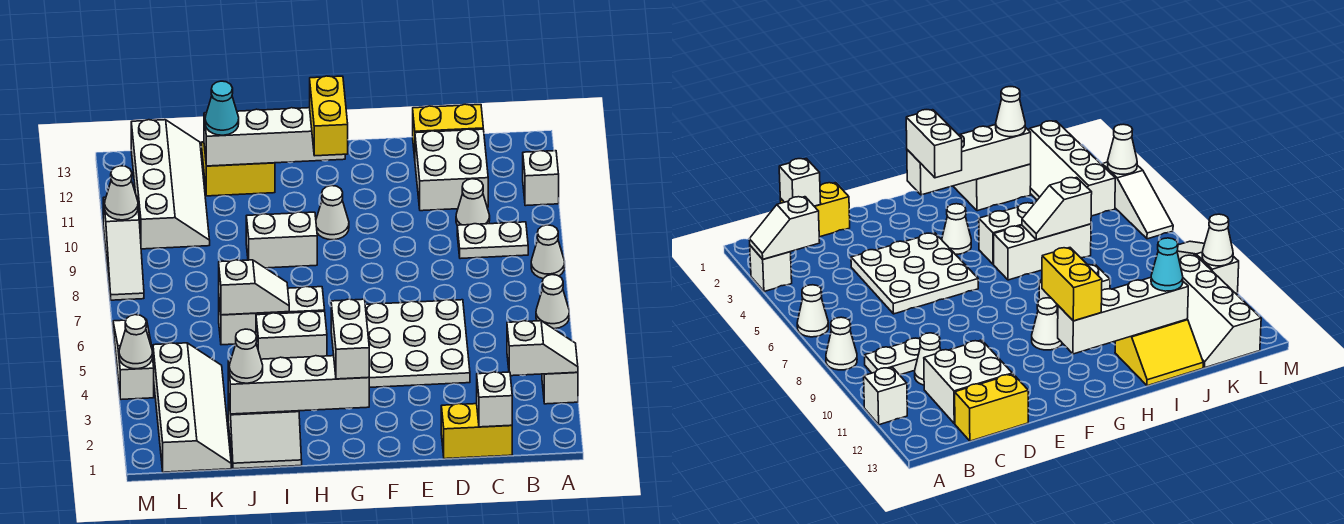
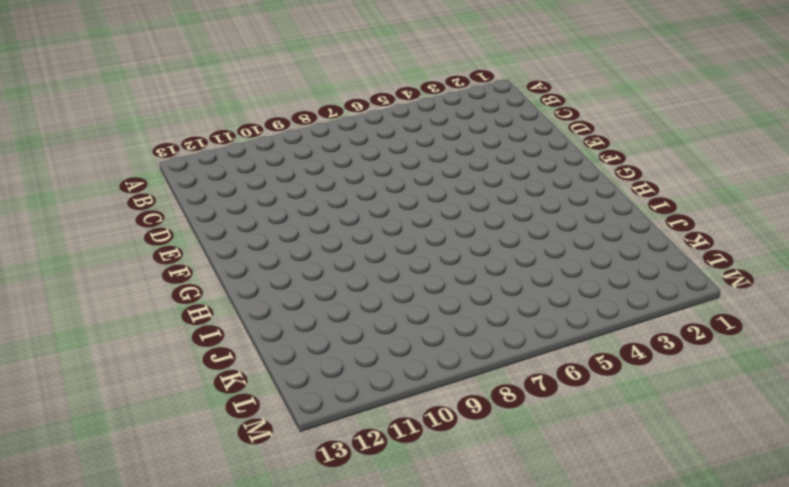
none -> white brick A3 level 1
none -> white cone A6 level 1
none -> white cone A8 level 1
none -> white brick A11 level 1

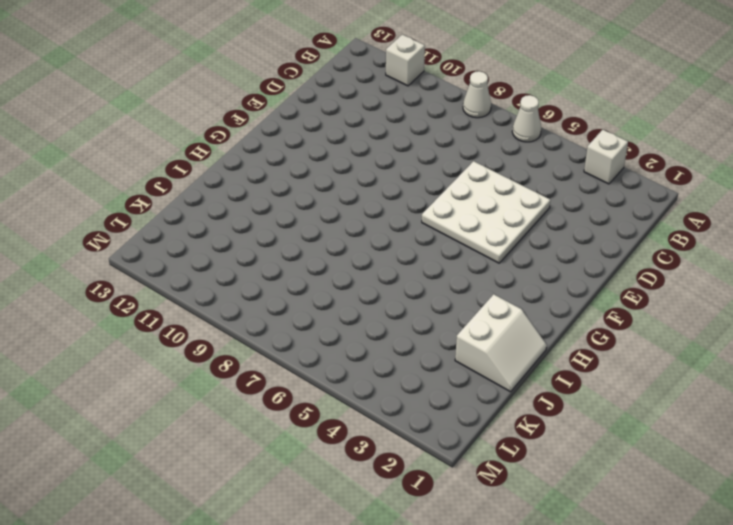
none -> white plate B9:C9 level 1
none -> yellow brick C1:D1 level 1
none -> white cone C10 level 1
none -> white brick C11:D12 level 1

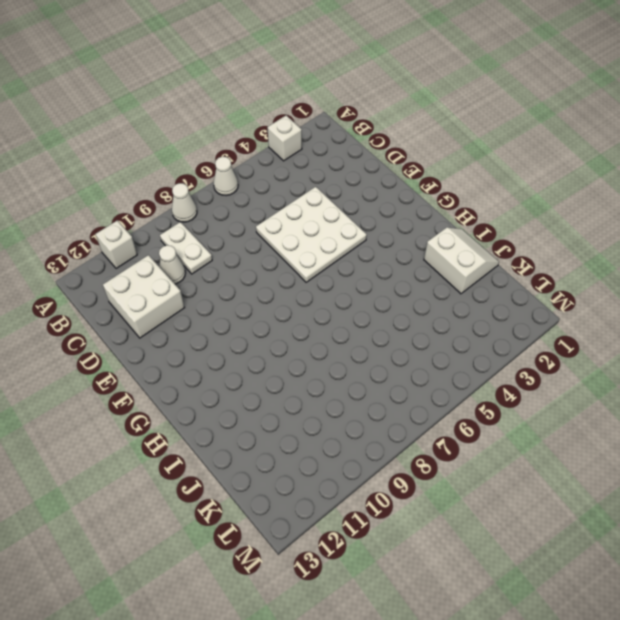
none -> yellow brick C1:D1 level 1
none -> yellow brick C13:D13 level 1
none -> white cone G4 level 1
none -> white cone G10 level 1

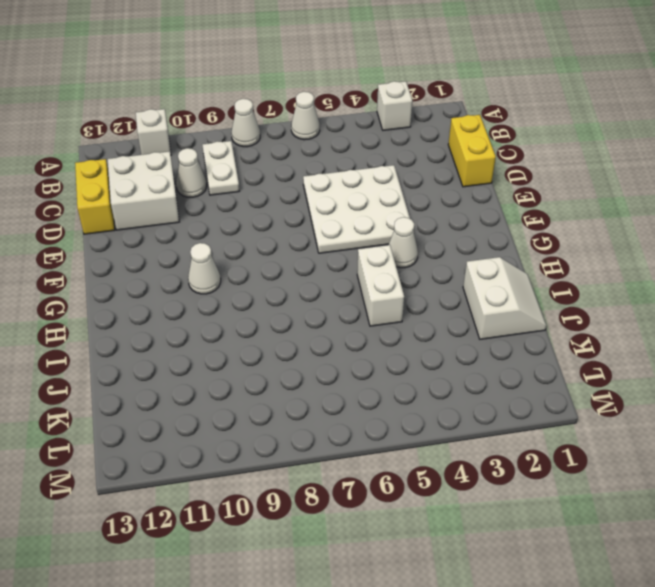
none -> white brick H6:J6 level 1
none -> white brick H9:I9 level 1
none -> yellow slope I12:J13 level 1 top 12
none -> white slope K1:L4 level 1 top L

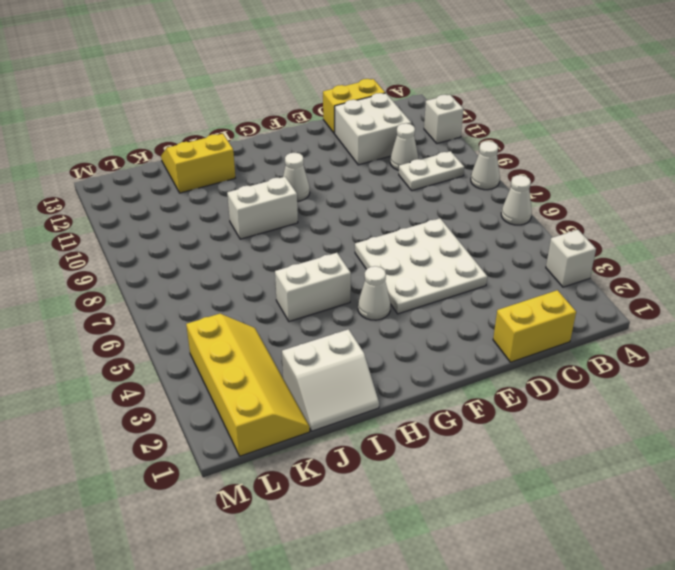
yellow slope K1:L4 level 1 top L -> white slope K1:L4 level 1 top L
none -> white brick H6:J6 level 1
none -> white slope K10:L13 level 1 top L
none -> white slope M4:M6 level 1 top 4
none -> white slope M8:M10 level 1 top 10

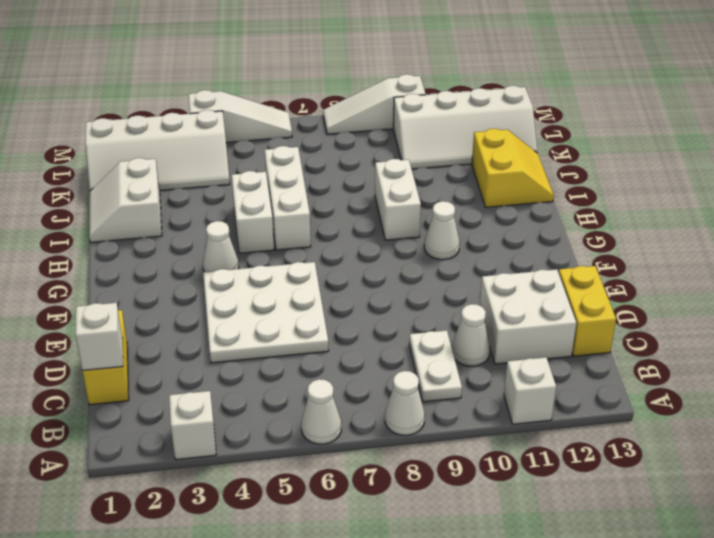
none -> white slope A3:B3 level 2 top B
none -> white brick G2:J2 level 2
none -> white brick G12:J12 level 2
none -> white slope I6:J6 level 2 top J

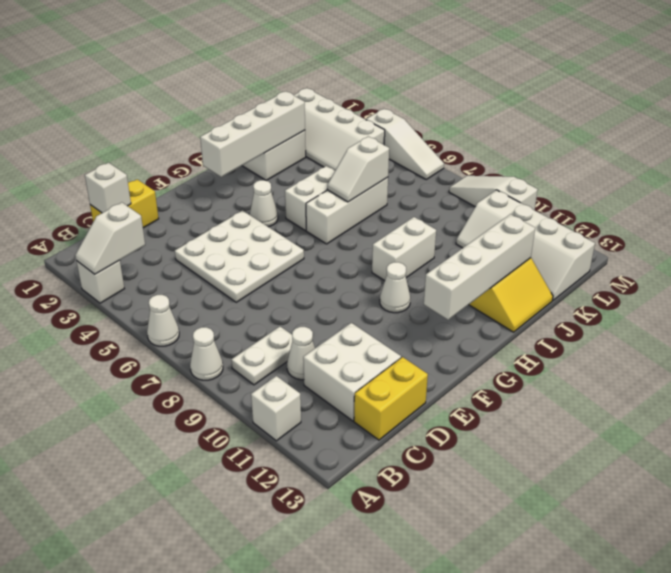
none -> white cone M4 level 2
none -> white cone M10 level 2
none -> white brick G2:G3 level 3
none -> yellow brick G11:G12 level 3

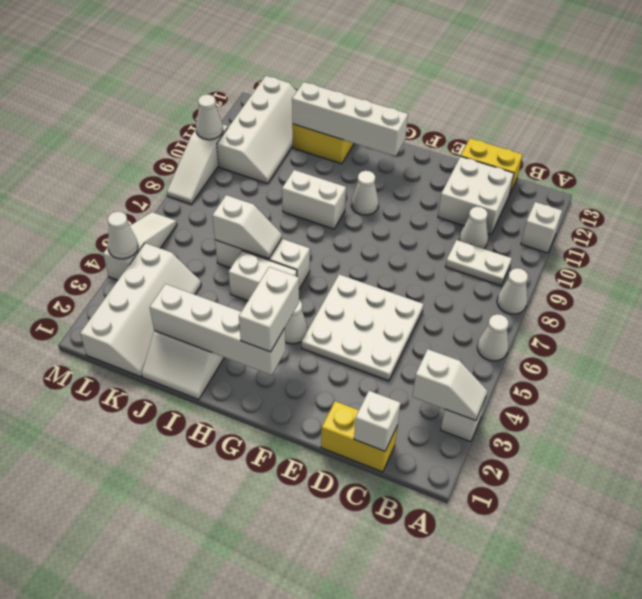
none -> yellow brick G11:G12 level 3
none -> white cone J2 level 3
none -> cyan cone J12 level 3

